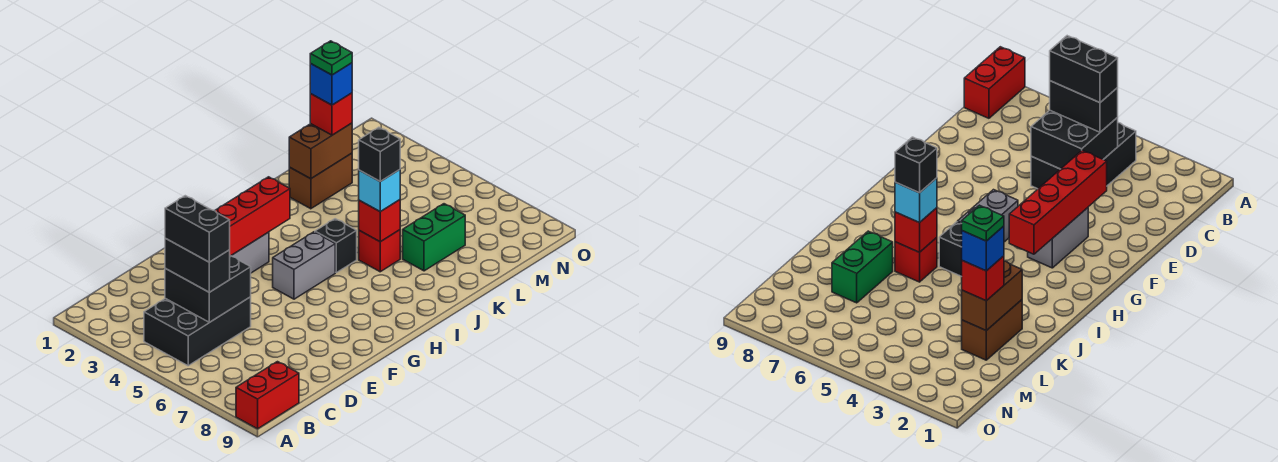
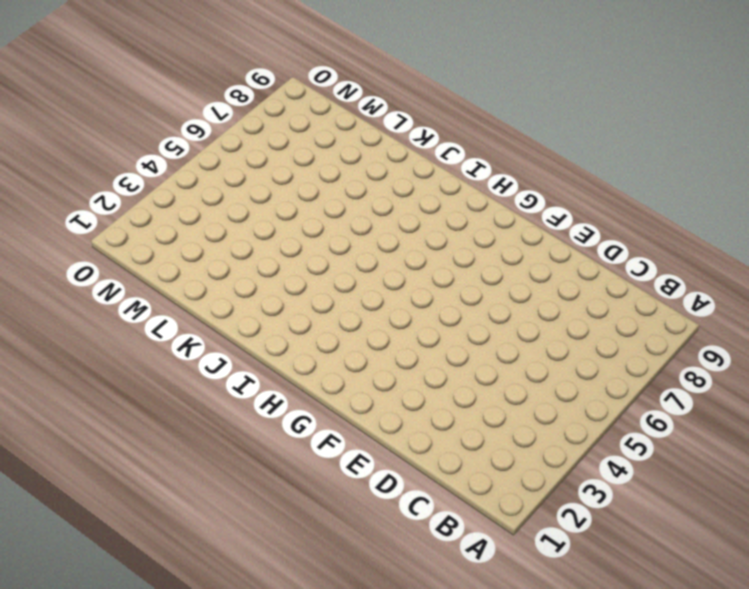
none -> red brick A9:B9 level 1
none -> black brick B4:D5 level 1
none -> grey brick F3:G3 level 1

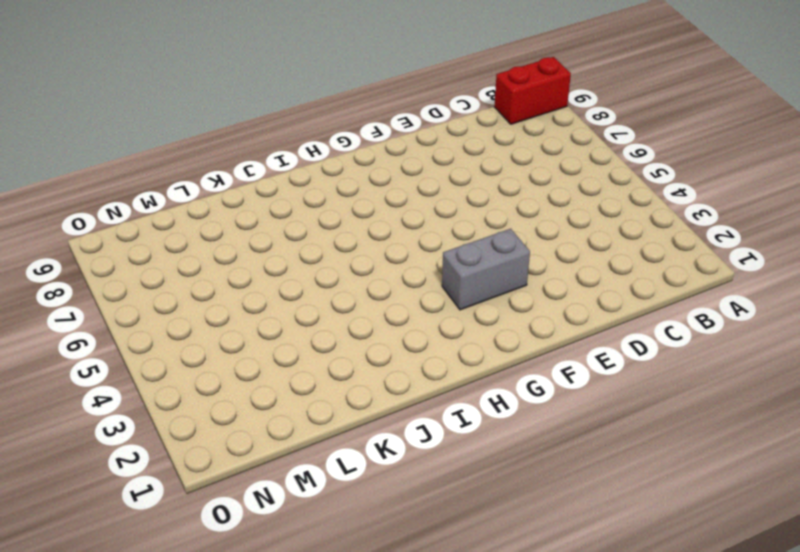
none -> black brick B4:D5 level 1
none -> grey brick G5:H5 level 1
none -> black brick I5 level 1

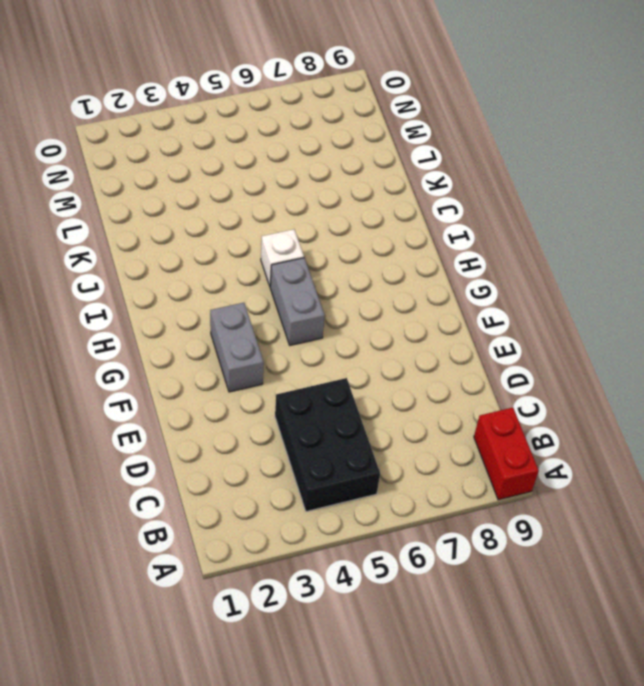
white brick I5 level 1 -> black brick I5 level 1
none -> red brick J6 level 1
none -> brown brick K2:L2 level 1
none -> green brick K7:L7 level 1

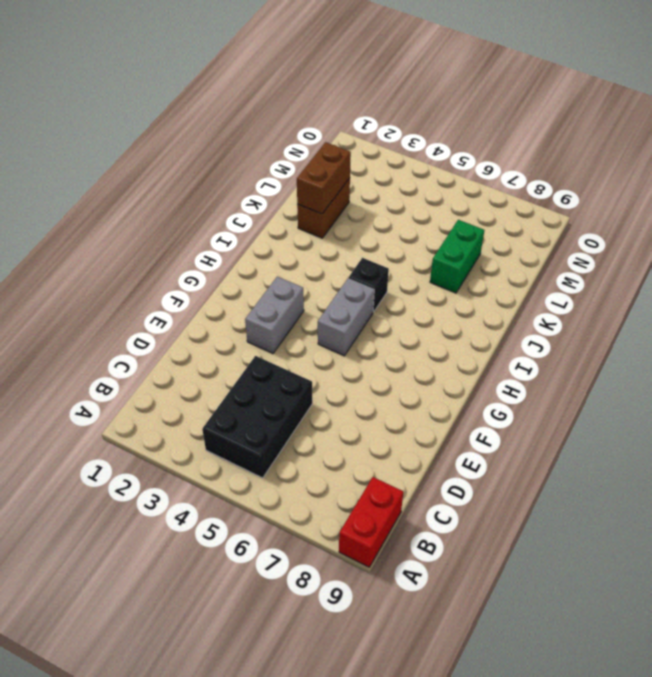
none -> red brick J6 level 1
none -> black brick C4:D5 level 2
none -> red brick E3:H3 level 2

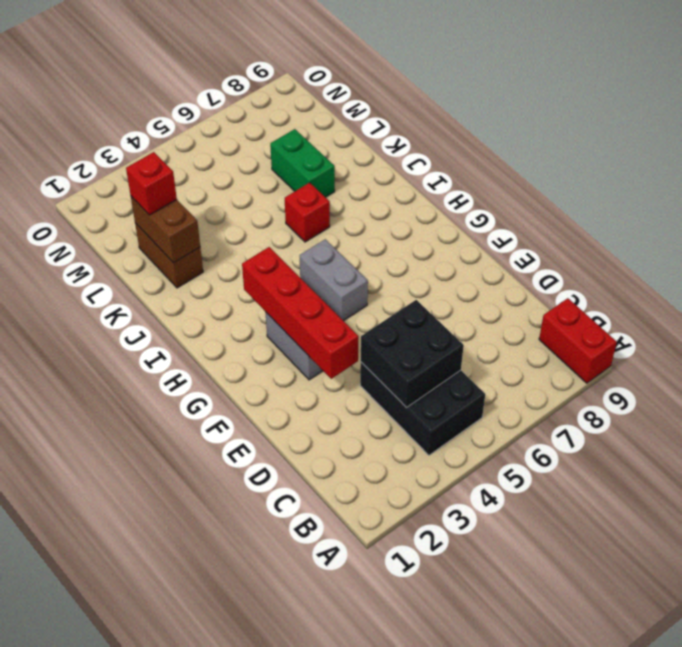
none -> black brick I5 level 1
none -> red brick J6 level 2
none -> black brick C4:C5 level 3

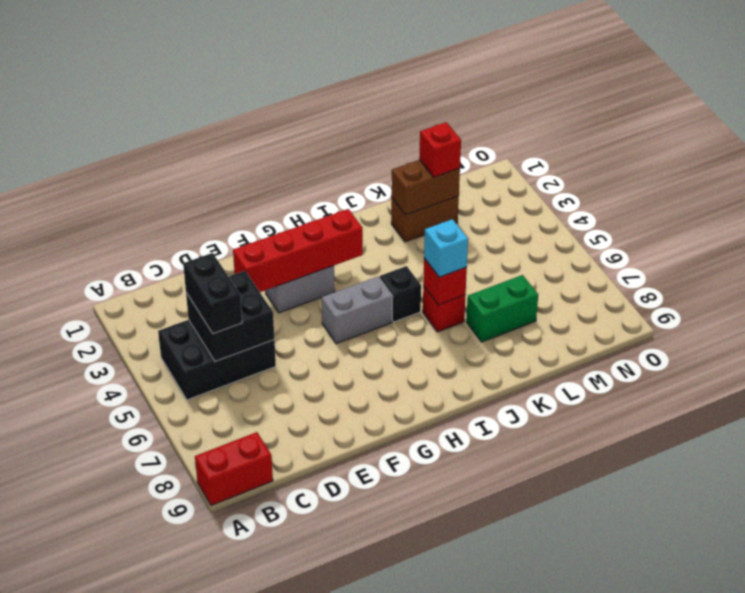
none -> black brick C4:C5 level 4
none -> black brick J6 level 4
none -> blue brick L2 level 4

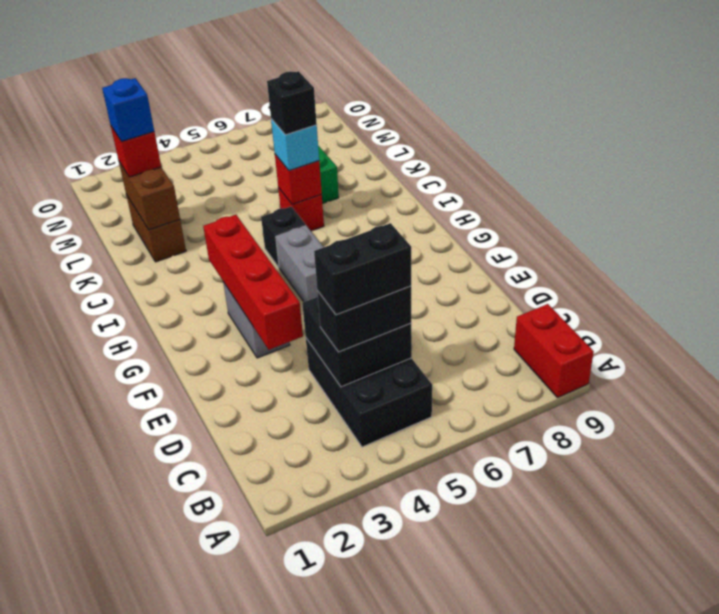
none -> green plate L2 level 5

